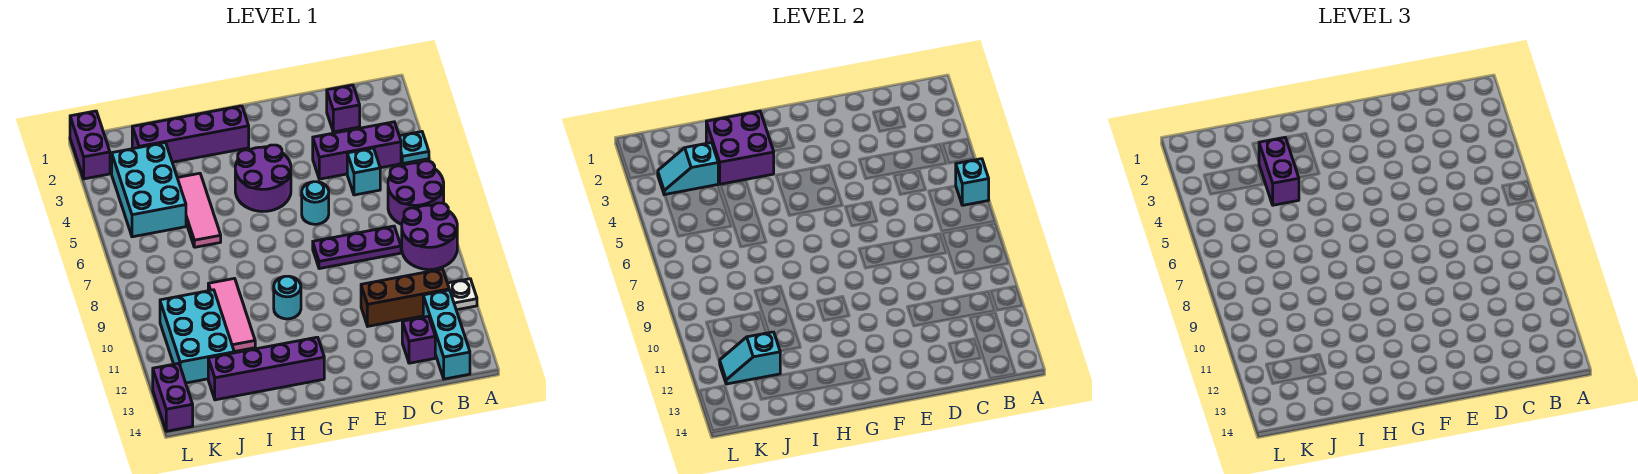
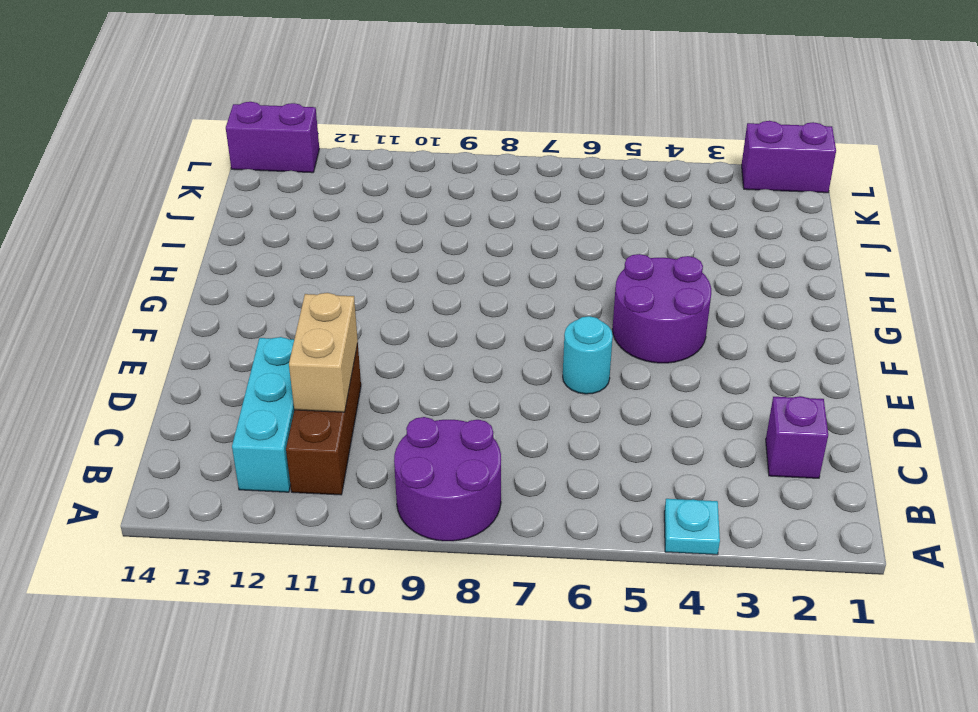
cyan brick B12:D12 level 1 -> cyan brick B12:B14 level 1
tan brick C11:D11 level 2 -> none
none -> purple round brick A6:B7 level 1
none -> white plate A11 level 1
none -> purple brick B4:D4 level 1

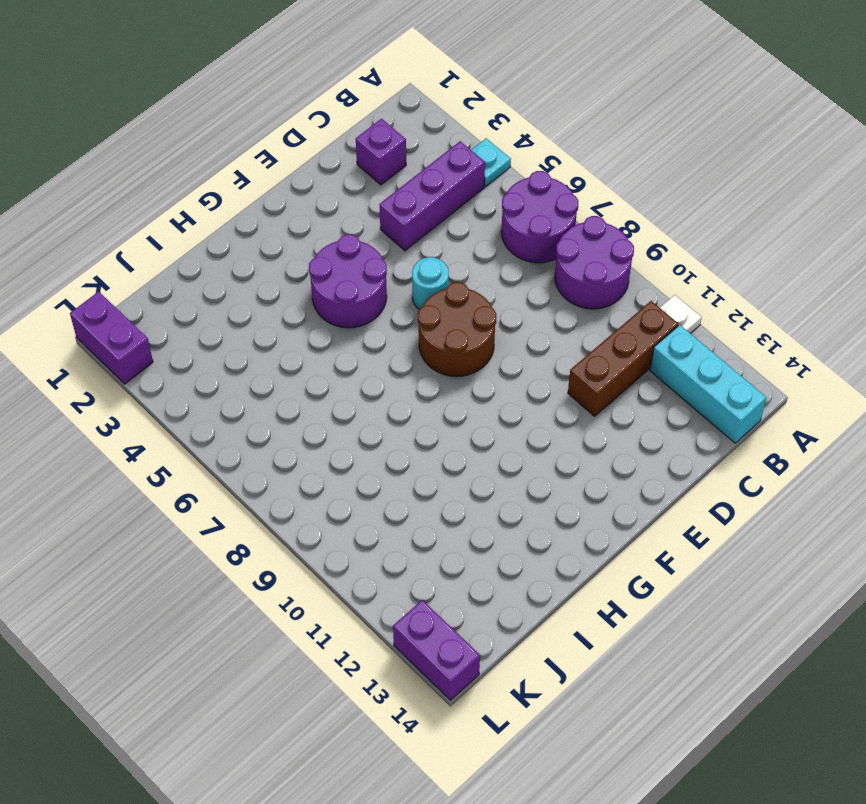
brown round brick E7:F8 level 1 -> purple plate C8:E8 level 1
none -> cyan brick C5 level 1
none -> purple brick C13 level 1
none -> purple brick G2:J2 level 1

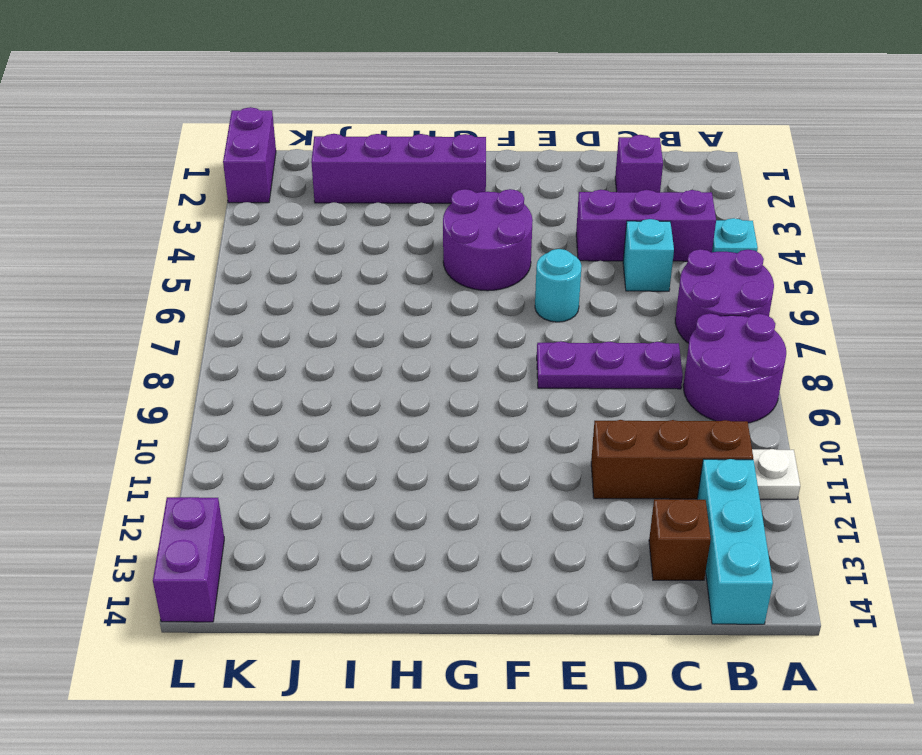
brown brick C13 level 1 -> purple brick C13 level 1
none -> cyan round brick G10 level 1
none -> purple brick G13:J13 level 1
none -> pink tile I4:I6 level 1

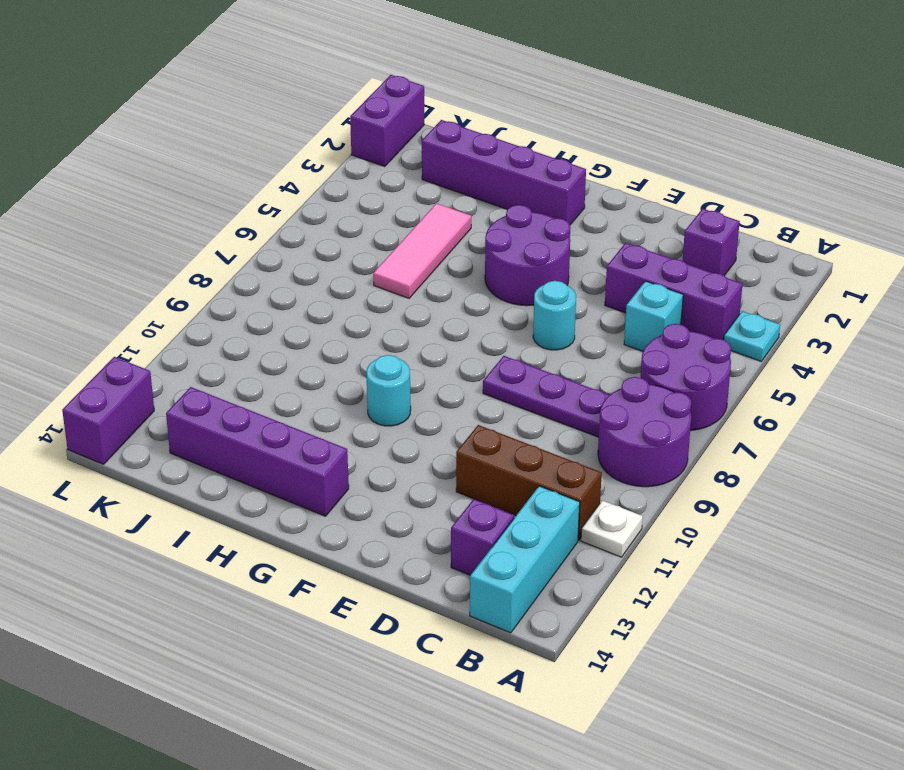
none -> pink tile I9:I11 level 1
none -> cyan brick J3:K5 level 1
none -> cyan brick J10:K12 level 1

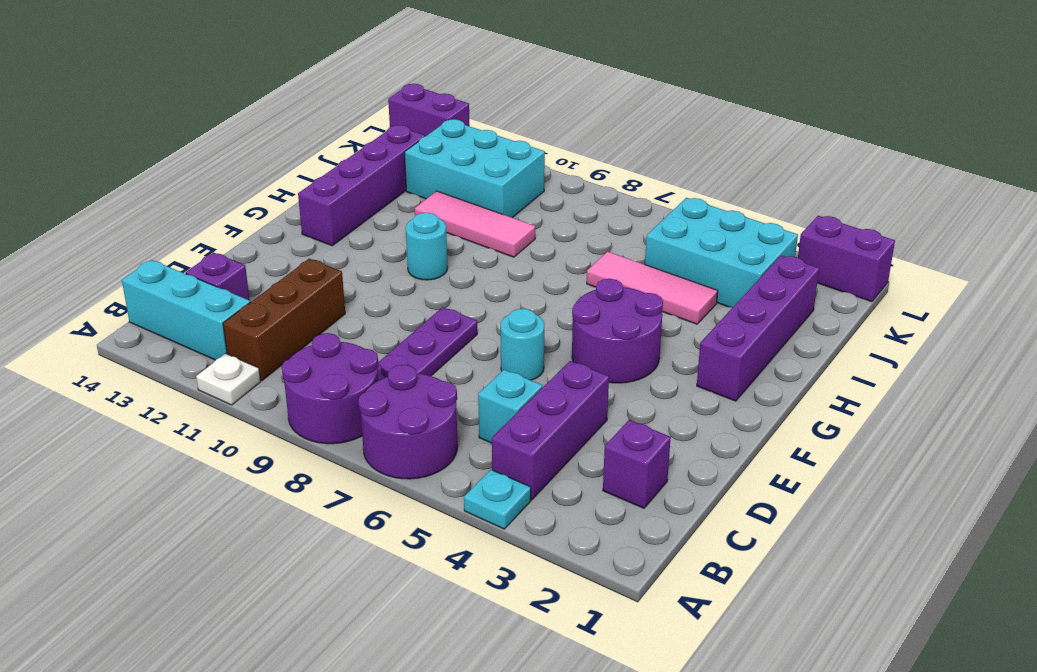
none -> cyan brick A6 level 2
none -> purple brick H2:I3 level 2
none -> cyan slope J3:K3 level 2 top J

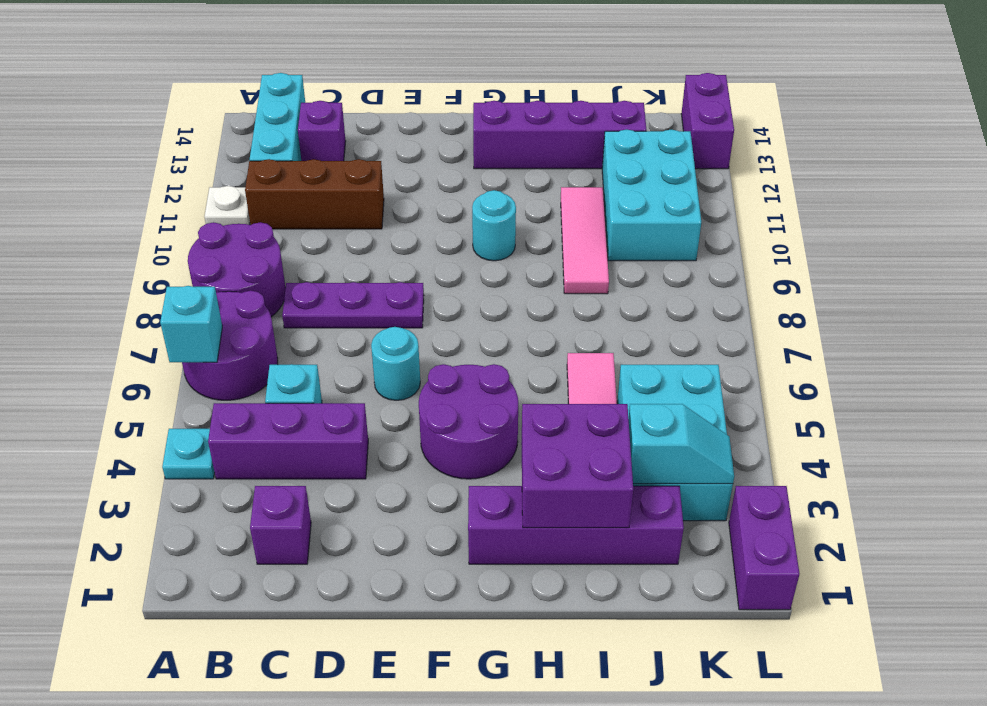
none -> cyan slope J12:K12 level 2 top J
none -> purple brick I3:I4 level 3

